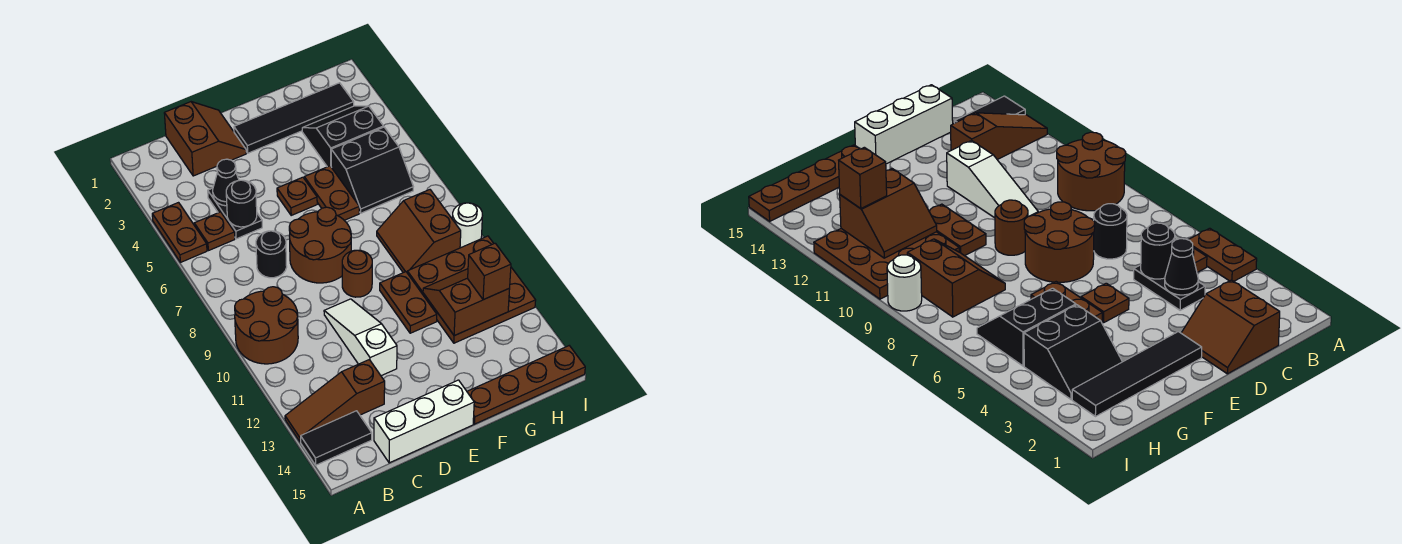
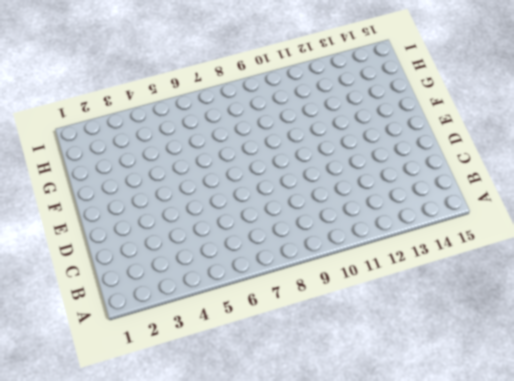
none -> brown plate A4:A5 level 1
none -> brown round brick A9:B10 level 1
none -> brown slope A13:C13 level 1 top C

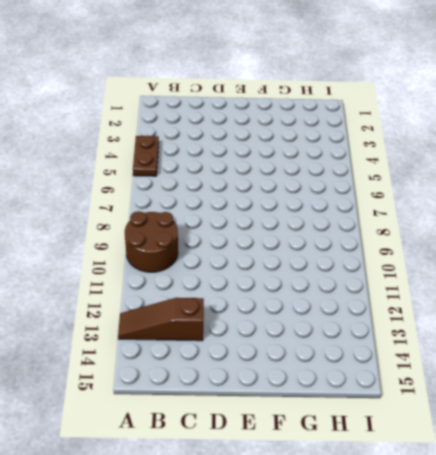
none -> black tile A14:B14 level 1
none -> brown plate B5 level 1
none -> brown slope C1:D2 level 1 top C

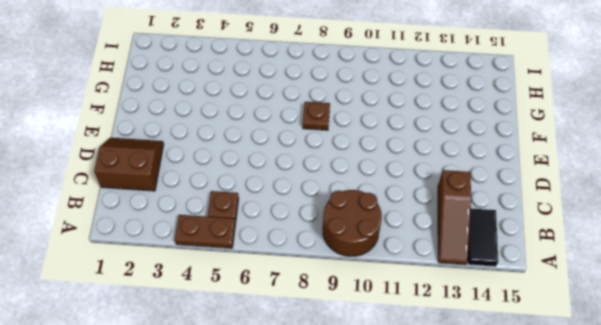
brown plate F8 level 1 -> brown plate E5 level 1
none -> black plate C4:C5 level 1
none -> black round brick C7 level 1
none -> white brick C15:E15 level 1

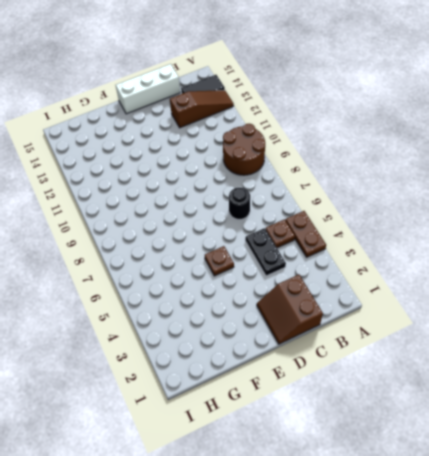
none -> brown round brick D7:E8 level 1
none -> white slope D10:D12 level 1 top 12
none -> black tile E2:H2 level 1

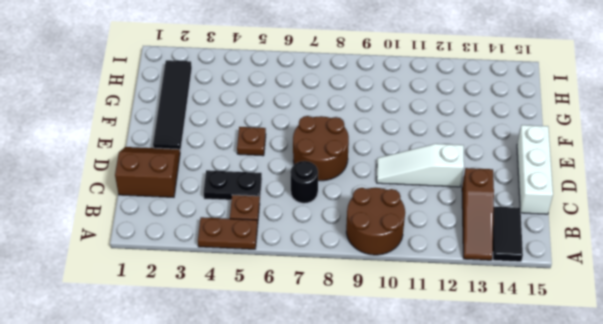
none -> brown round brick E9 level 1
none -> brown plate F5:F6 level 1
none -> brown plate F10:F11 level 1

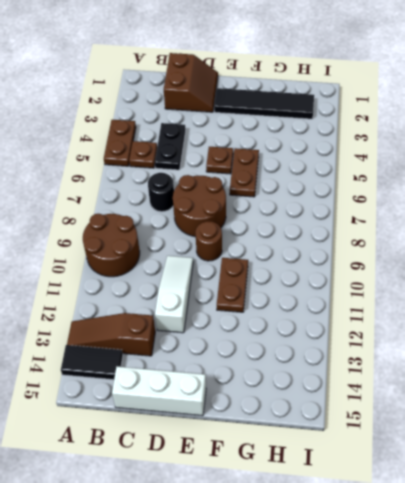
none -> brown plate F15:I15 level 1
none -> black slope G3:H4 level 1 top 4
none -> black slope G5:H6 level 1 top 5

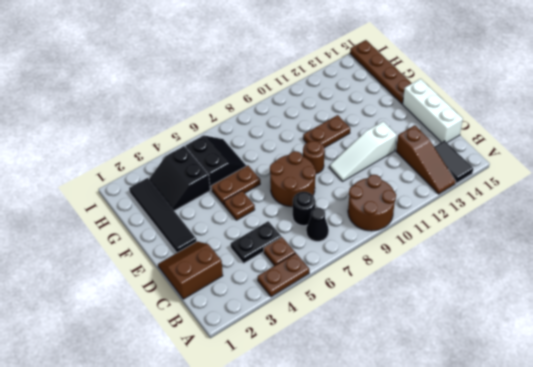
black cone B7 level 1 -> black cone C4 level 2
none -> brown slope G8:H9 level 1 top H
none -> brown plate G10:I12 level 1
none -> white round brick I9 level 1

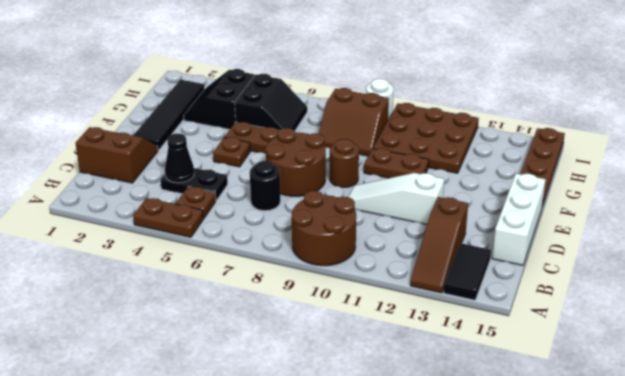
none -> black round brick C5 level 2
none -> brown slope G11:H12 level 2 top 12
none -> brown brick H12 level 3

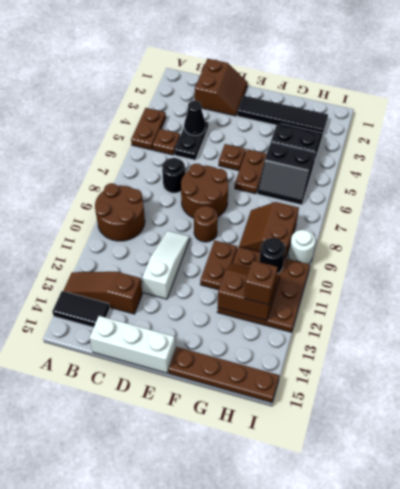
black round brick H10 level 2 -> black round brick C5 level 2

